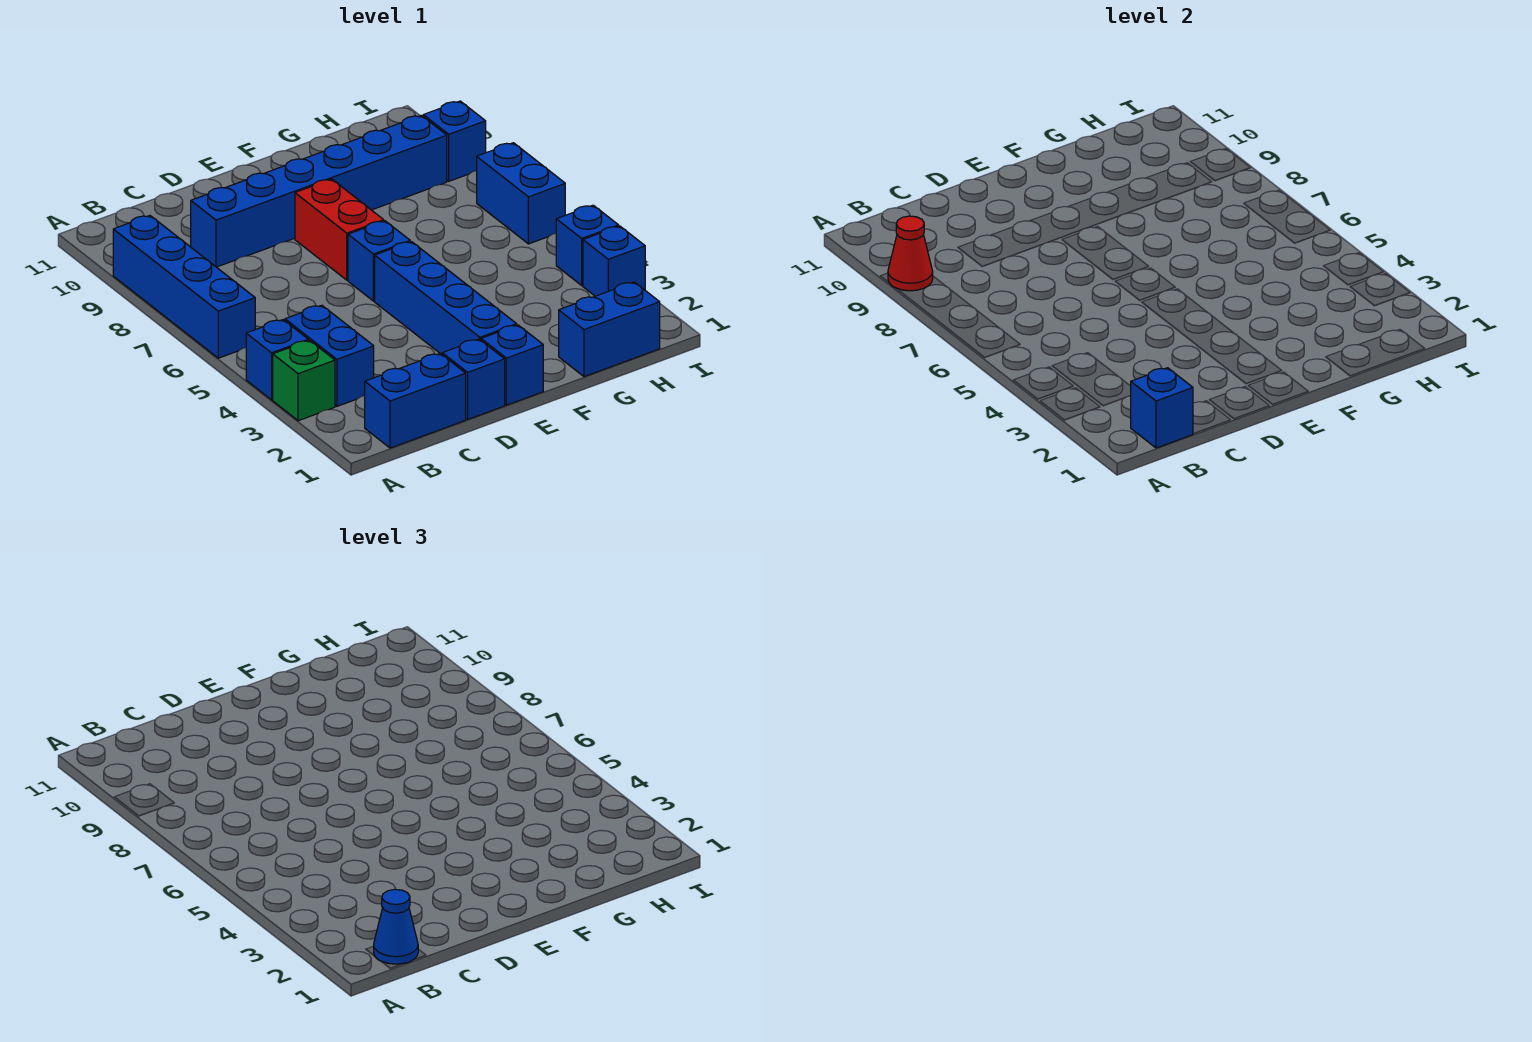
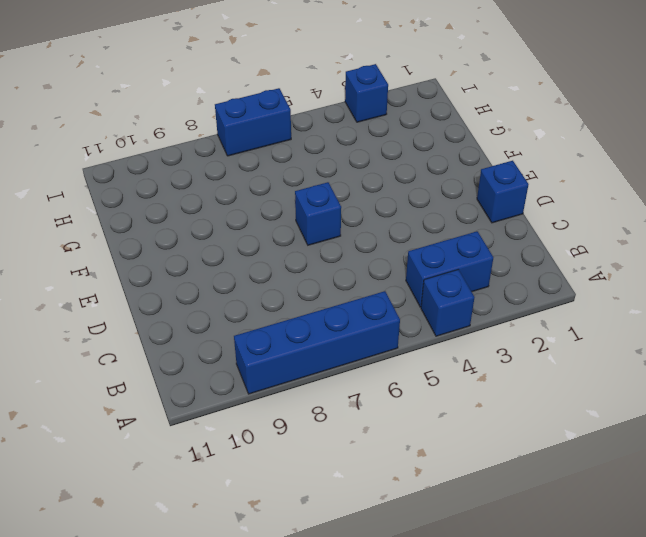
none -> green brick A3 level 1
none -> blue brick B1:C1 level 1
none -> blue brick C9:H9 level 1

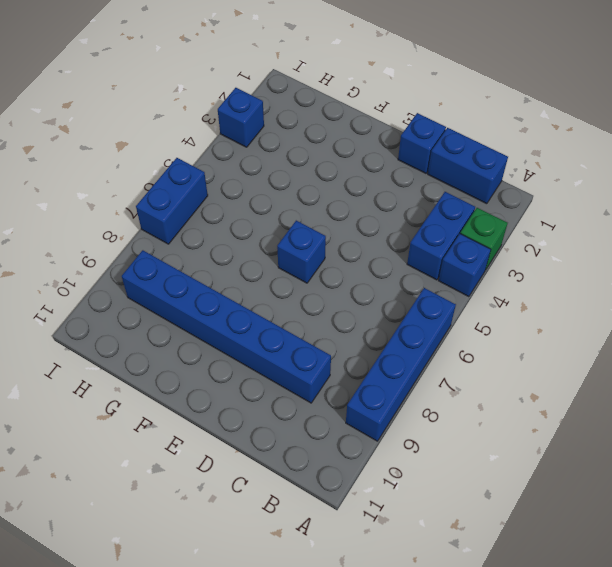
none -> blue brick E1 level 1
none -> blue brick E2:E5 level 1
none -> red brick E7:E8 level 1

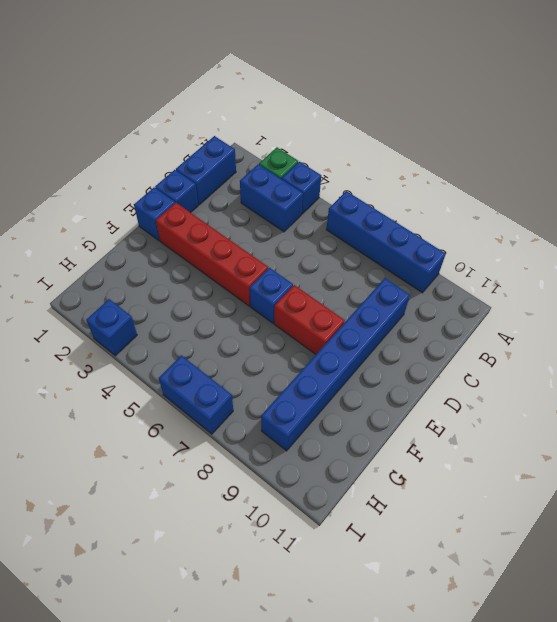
red brick E2:E5 level 1 -> blue brick E2:E5 level 1
none -> blue brick G1:H1 level 1
none -> blue brick I4 level 1
none -> blue brick I9 level 1

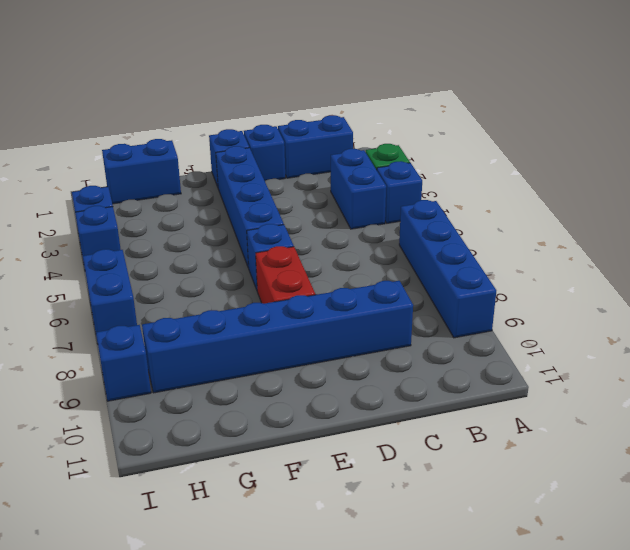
none -> red cone A9 level 2
none -> blue brick B1 level 2
none -> blue cone B1 level 3

